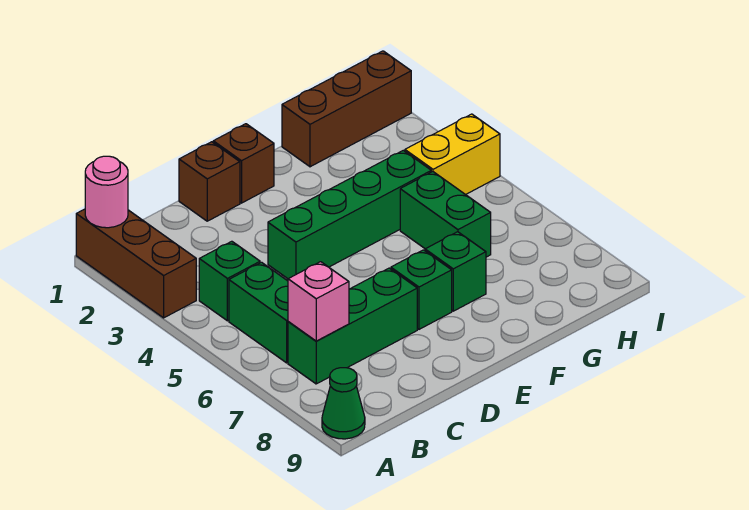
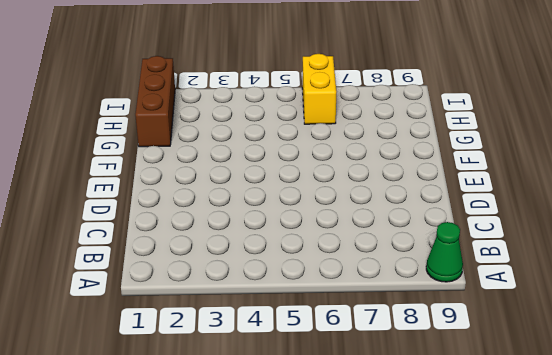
yellow brick H6:I6 level 1 -> yellow brick H4:I4 level 1
none -> brown brick A1:A3 level 1
none -> green brick B4 level 1
none -> green brick B5:B6 level 1

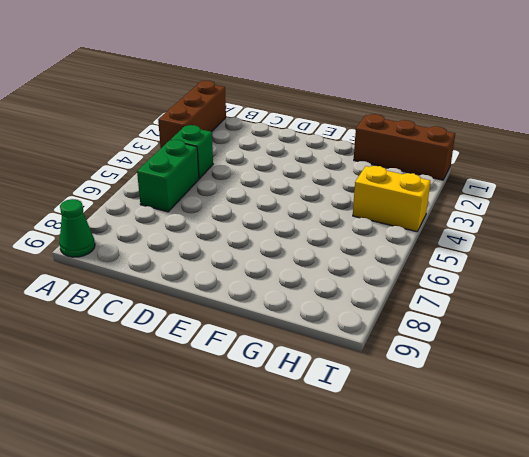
none -> green brick B7:D7 level 1
none -> brown brick D1 level 1
none -> green brick D4:G4 level 1

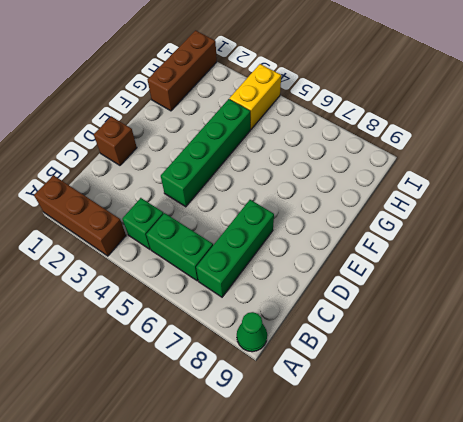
none -> brown brick E1 level 1
none -> green brick E7 level 1
none -> green brick F7 level 1

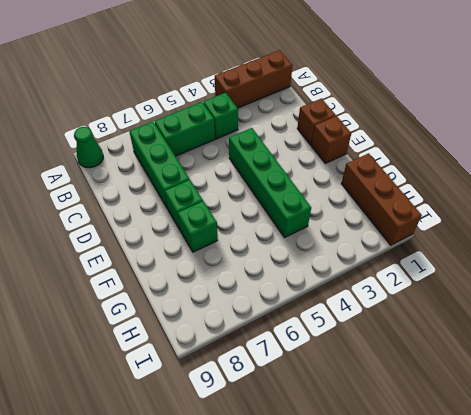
none -> green brick G5:G6 level 1
none -> yellow brick H4:I4 level 1
none -> pink round brick A1 level 2

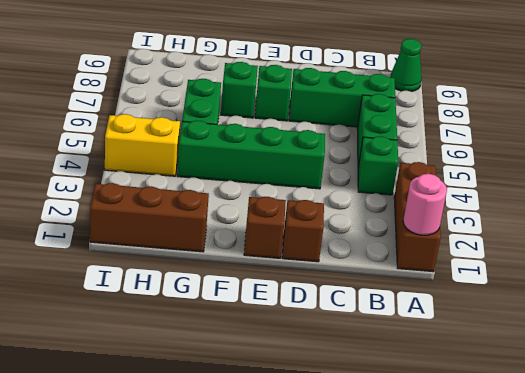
none -> pink brick B7 level 2

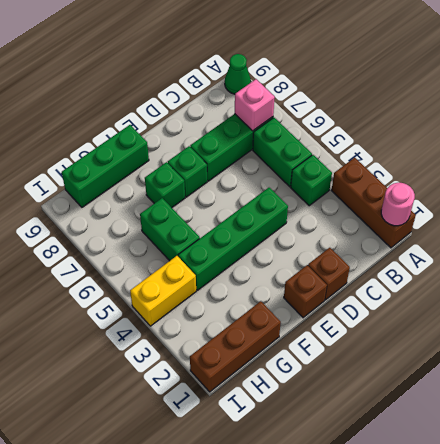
green brick F9:H9 level 1 -> none

